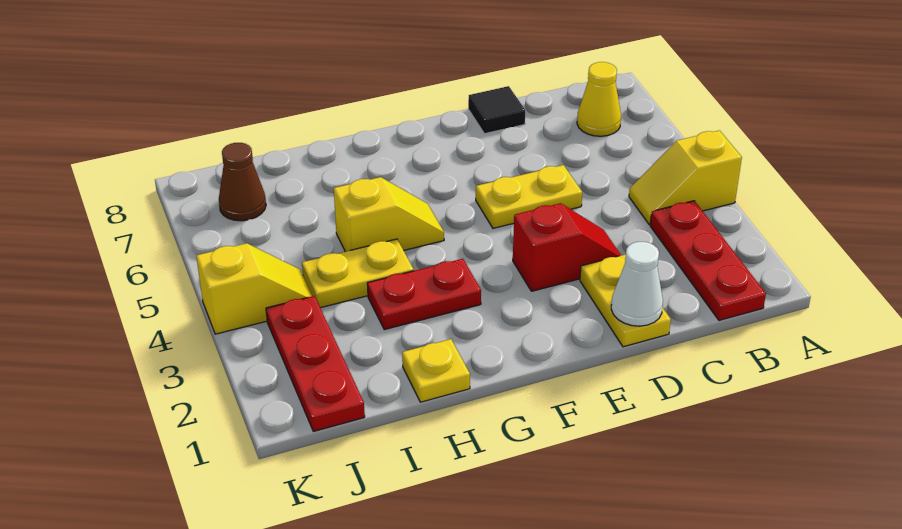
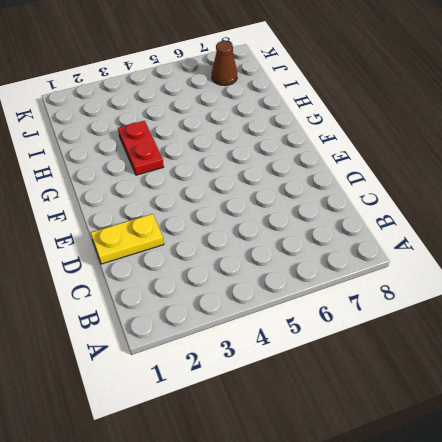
none -> yellow slope A4:B4 level 1 top A
none -> red plate B1:B3 level 1
none -> yellow cone B7 level 1

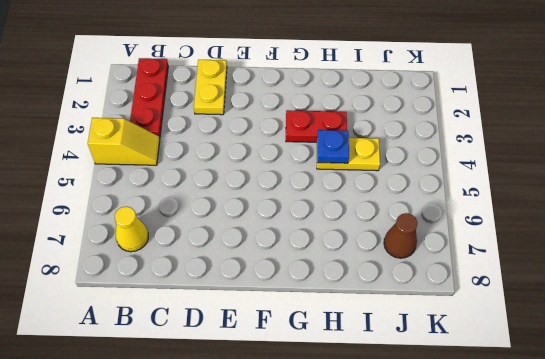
blue plate H4 level 2 -> none
none -> red slope D3:E3 level 1 top E
none -> yellow plate D5:E5 level 1
none -> black tile D8 level 1

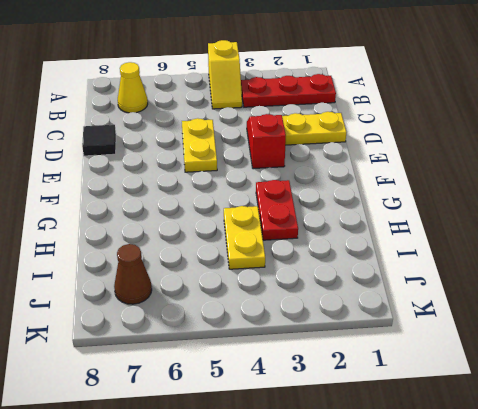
none -> yellow slope G5:H5 level 1 top H
none -> yellow plate H1 level 1
none -> red plate J1:J3 level 1

